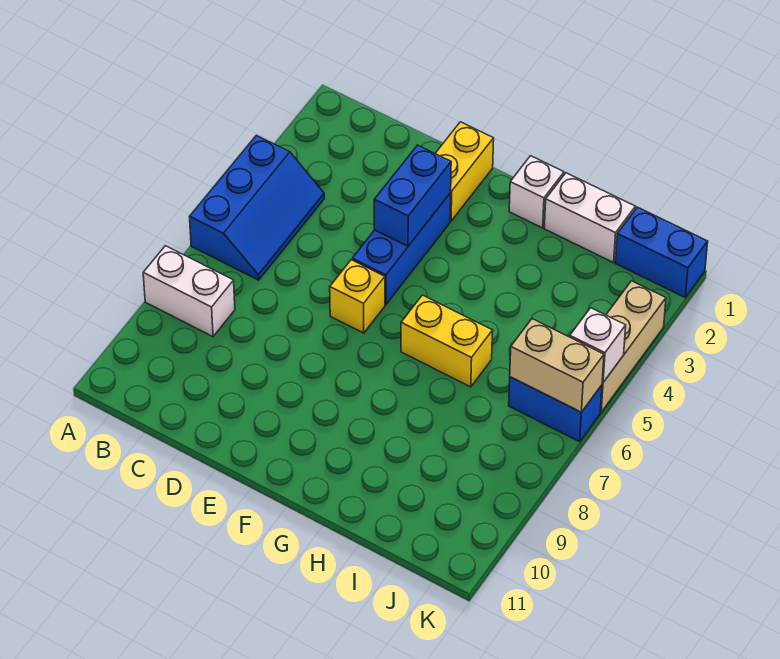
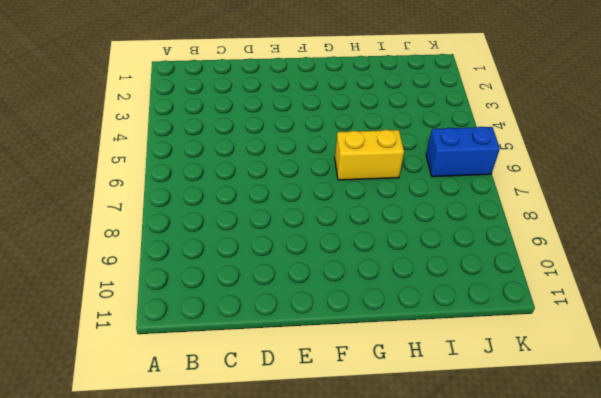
none -> blue slope A4:B6 level 1 top A
none -> white brick A8:B8 level 1
none -> yellow brick E1:E2 level 1

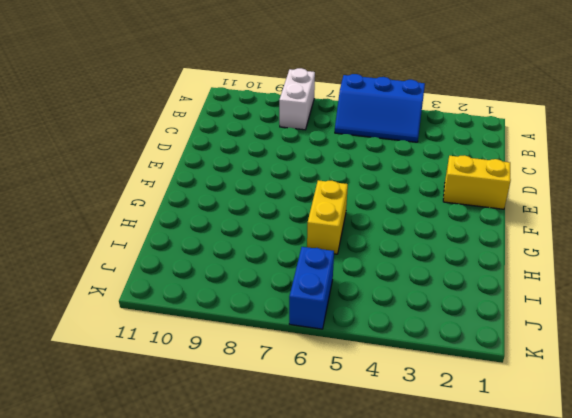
none -> blue brick E3:E5 level 1
none -> yellow brick E6 level 1
none -> white brick G1 level 1

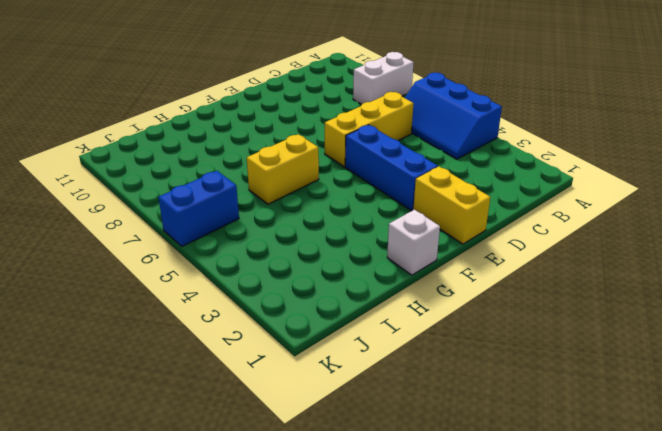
yellow brick C6:E6 level 1 -> yellow brick E6 level 1
none -> white brick H1:I1 level 1
none -> blue brick J1:K1 level 1
none -> tan brick K3:K5 level 1

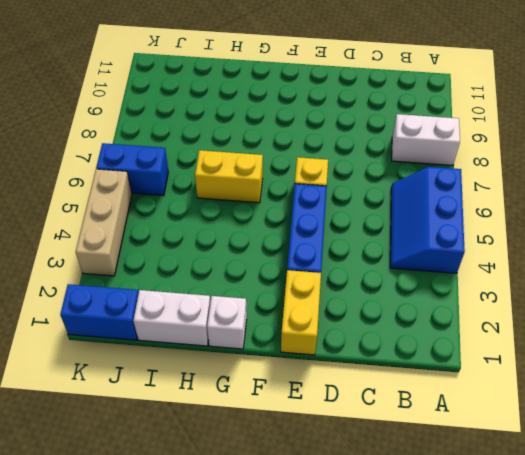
none -> blue brick E3:E4 level 2
none -> tan brick J6:K6 level 2
none -> white brick K5 level 2

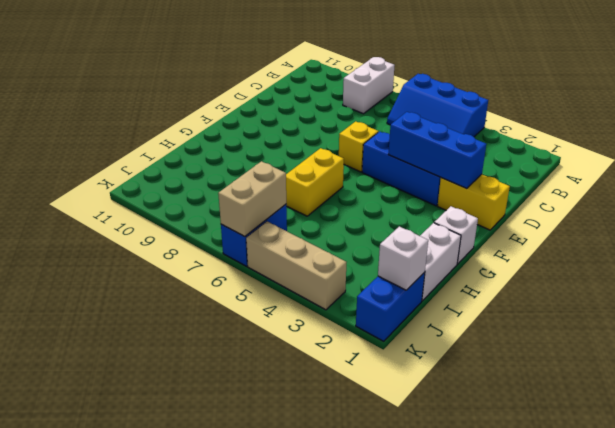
blue brick E2:E4 level 2 -> blue brick E3:E4 level 2
white brick J1 level 2 -> white brick K5 level 2

